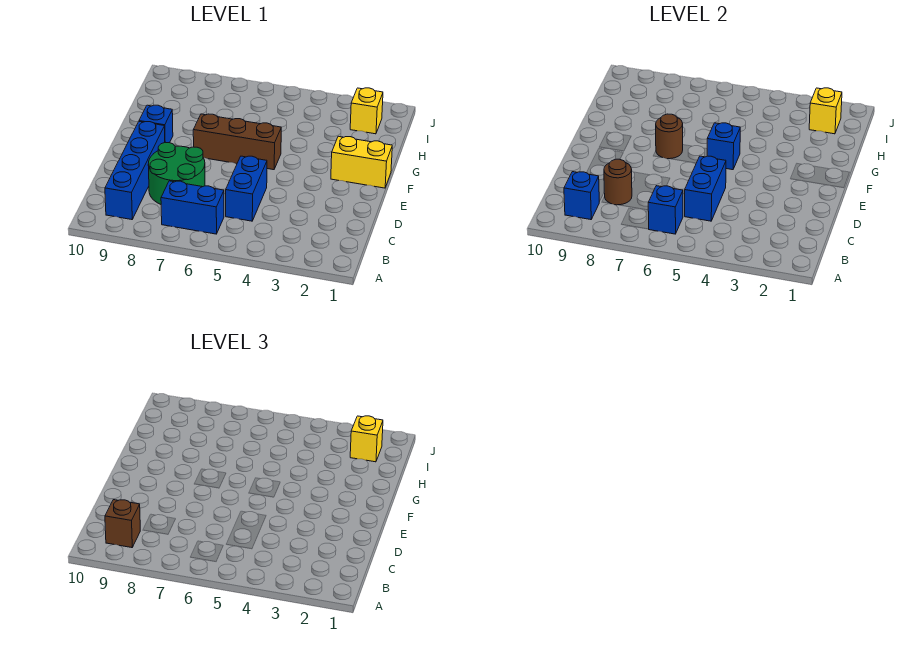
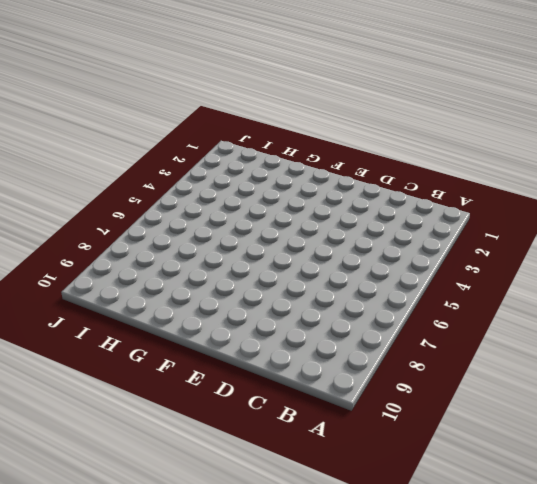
none -> blue brick B6:B7 level 1
none -> blue brick B9:E9 level 1
none -> blue brick C5:D5 level 1

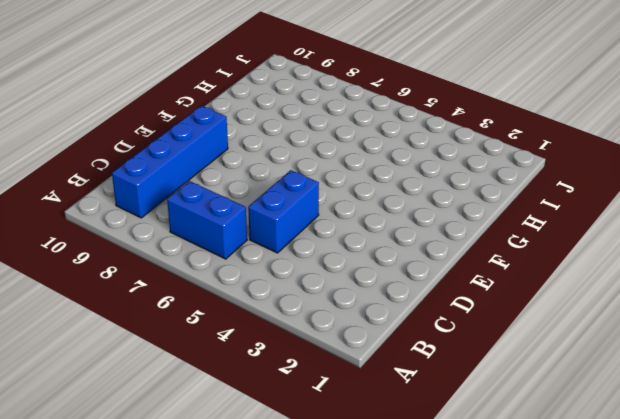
none -> green round brick C7:D8 level 1
none -> yellow brick F1:F2 level 1
none -> brown brick F5:F7 level 1

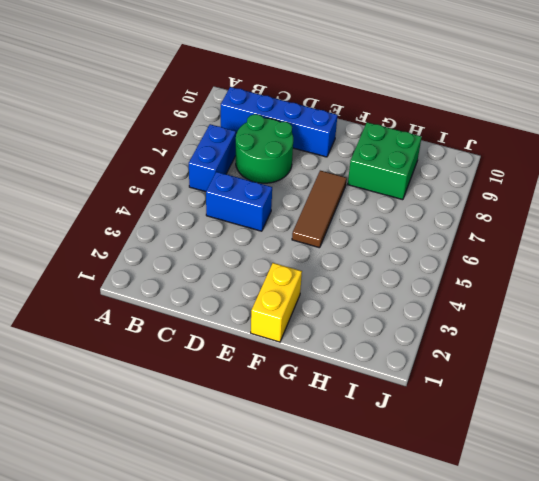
brown tile F5:F7 level 1 -> brown brick F5:F7 level 1
green brick G8:H9 level 1 -> none
none -> blue brick F9 level 1
none -> yellow brick I2 level 1
none -> blue brick B6 level 2

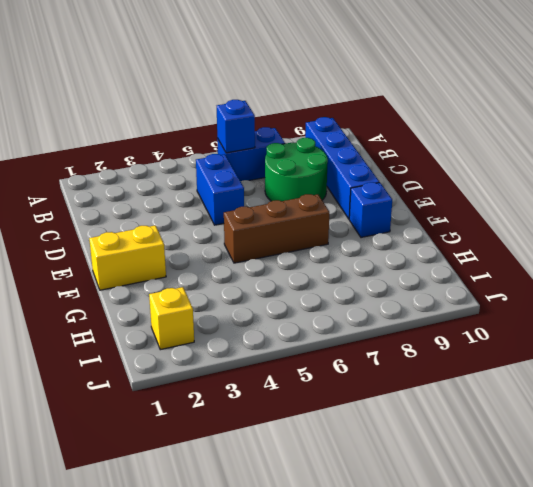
none -> blue brick B9 level 2
none -> blue brick C5:D5 level 2
none -> brown round brick C8 level 2

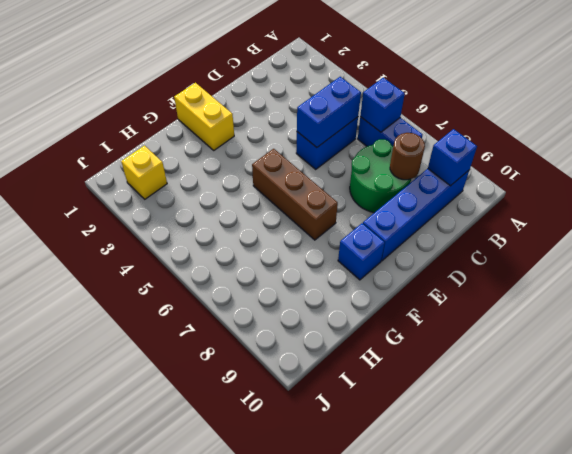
none -> blue brick F5 level 2
none -> brown round brick F7 level 2
none -> yellow brick I2 level 2

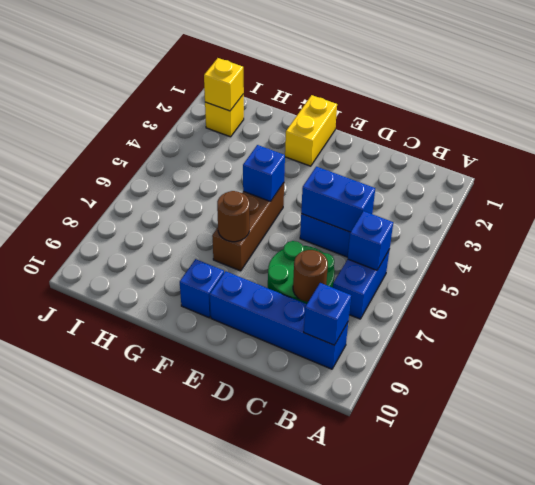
none -> brown brick B9 level 3
none -> yellow brick I2 level 3

